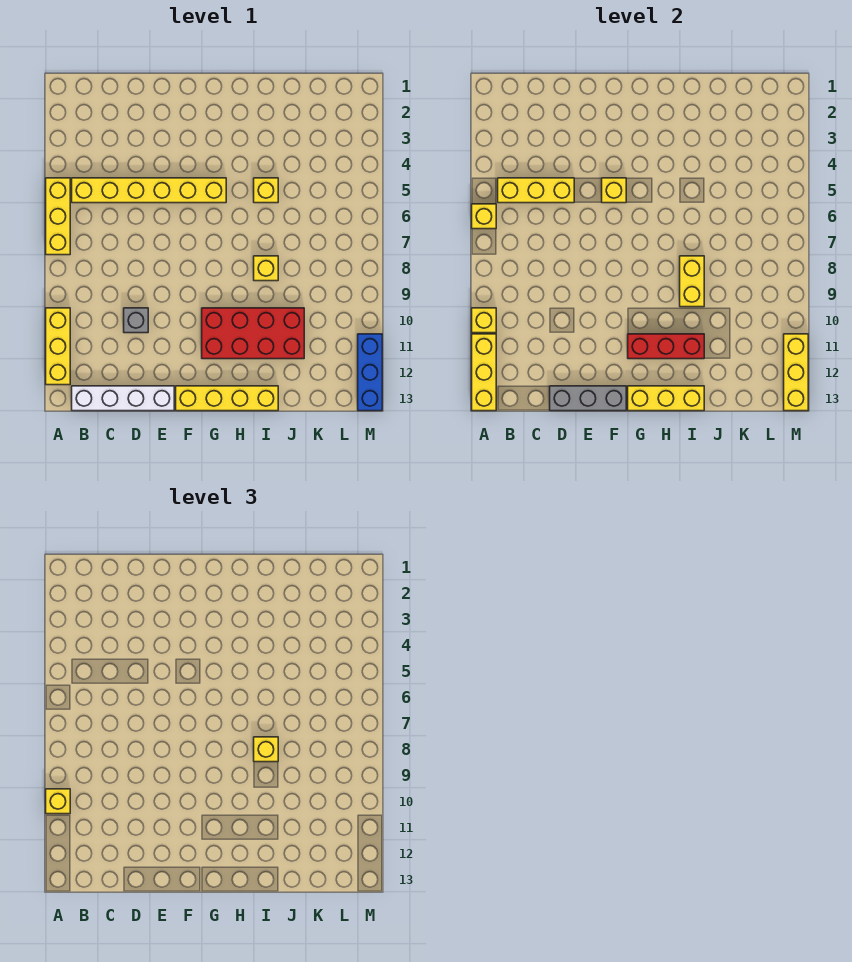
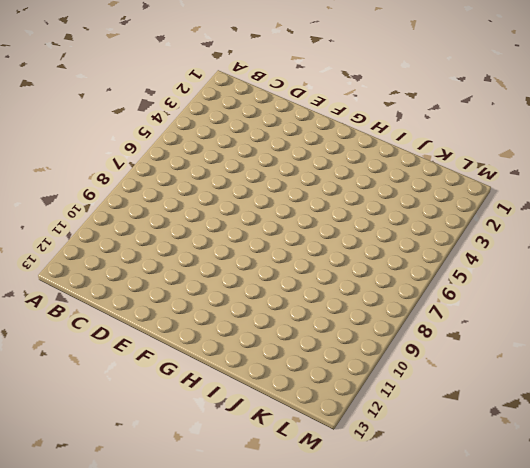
none -> yellow brick A5:A7 level 1
none -> yellow brick A10:A12 level 1
none -> yellow brick B5:G5 level 1

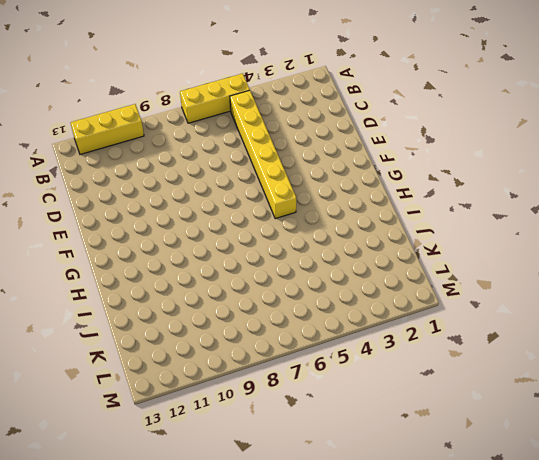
none -> white brick B13:E13 level 1
none -> grey brick D10 level 1
none -> yellow brick F13:I13 level 1

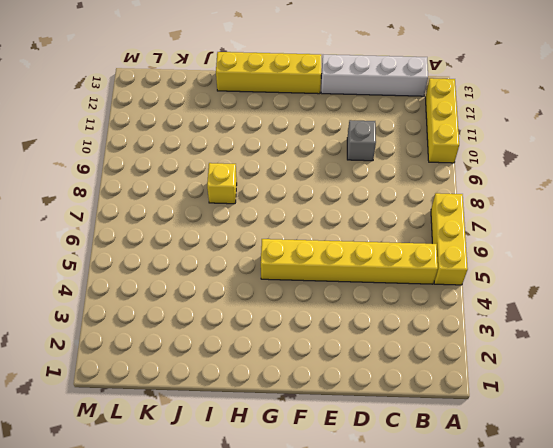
none -> red brick G10:J11 level 1
none -> yellow brick I5 level 1
none -> blue brick M11:M13 level 1

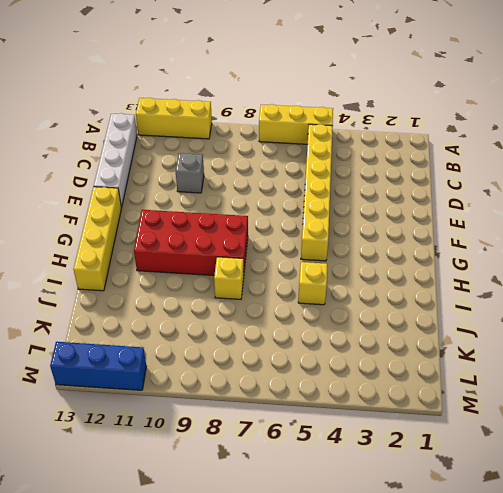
red brick G8:H11 level 1 -> red brick G10:J11 level 1
none -> yellow brick A6 level 2
none -> yellow brick A10 level 2
none -> yellow brick A11:A13 level 2

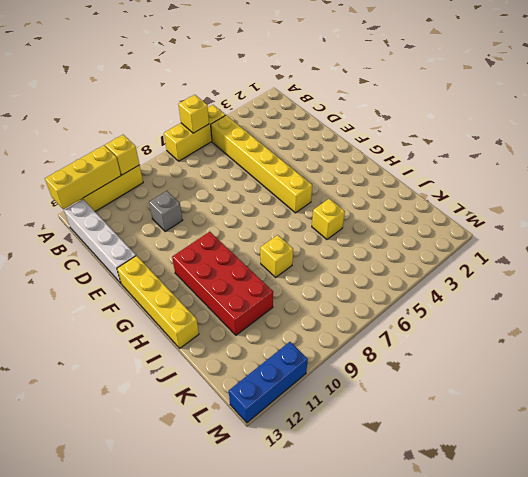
none -> yellow brick B5:D5 level 2
none -> grey brick D13:F13 level 2
none -> yellow brick F5 level 2

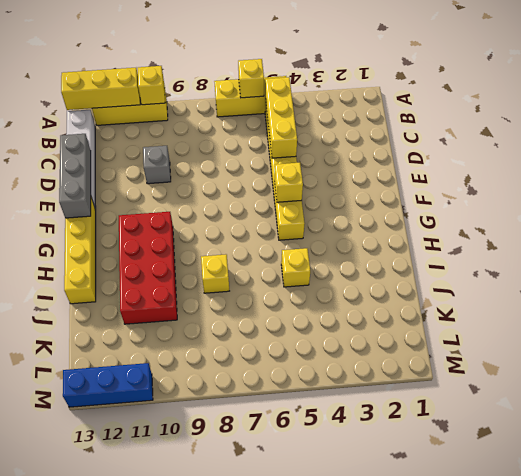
none -> red brick G11:I11 level 2
none -> yellow brick G13:I13 level 2
none -> yellow brick I8:I9 level 2

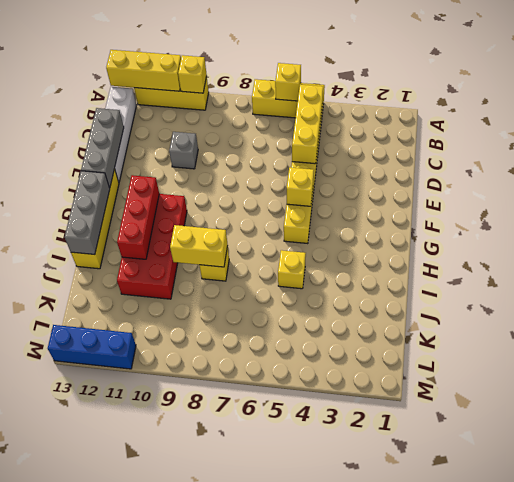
grey brick G13:I13 level 2 -> yellow brick G13:I13 level 2
none -> yellow brick M11:M13 level 2
none -> yellow brick A10 level 3
none -> yellow brick I8 level 3

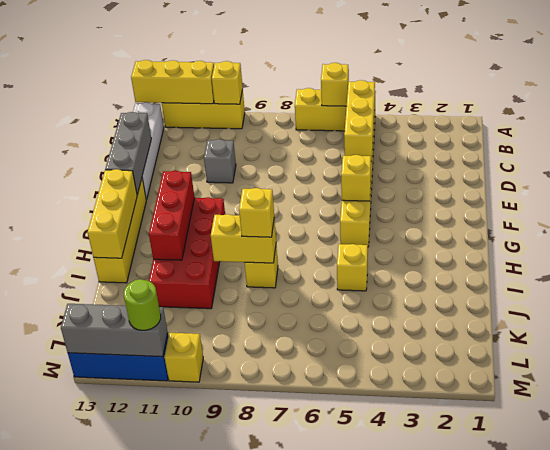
yellow brick M10 level 1 -> yellow brick A10 level 3
grey brick M11:M13 level 2 -> yellow brick M11:M13 level 2
lime round brick M11 level 3 -> none

